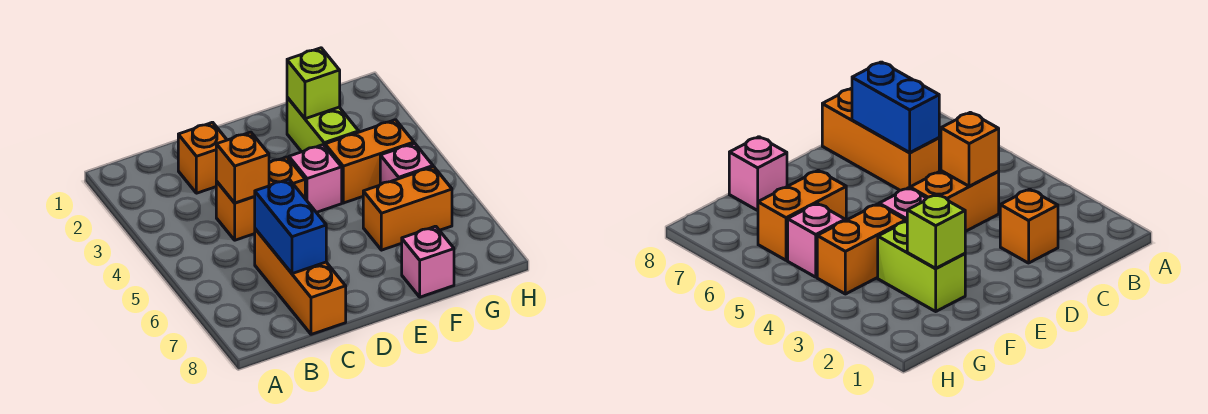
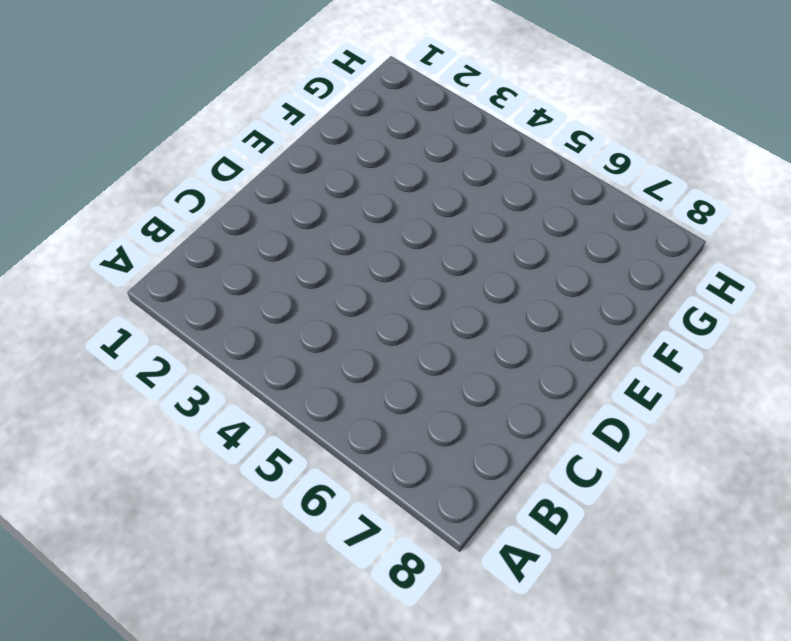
none -> orange brick C2 level 1
none -> orange brick C4:D4 level 1
none -> orange brick C6:C8 level 1

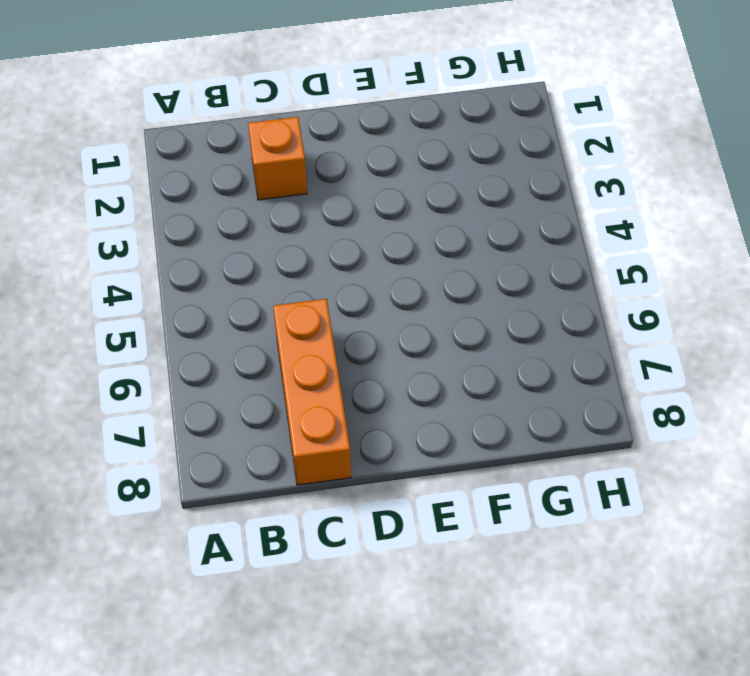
none -> orange brick C4:D4 level 1
none -> pink brick E4 level 1
none -> lime brick F2:F3 level 1

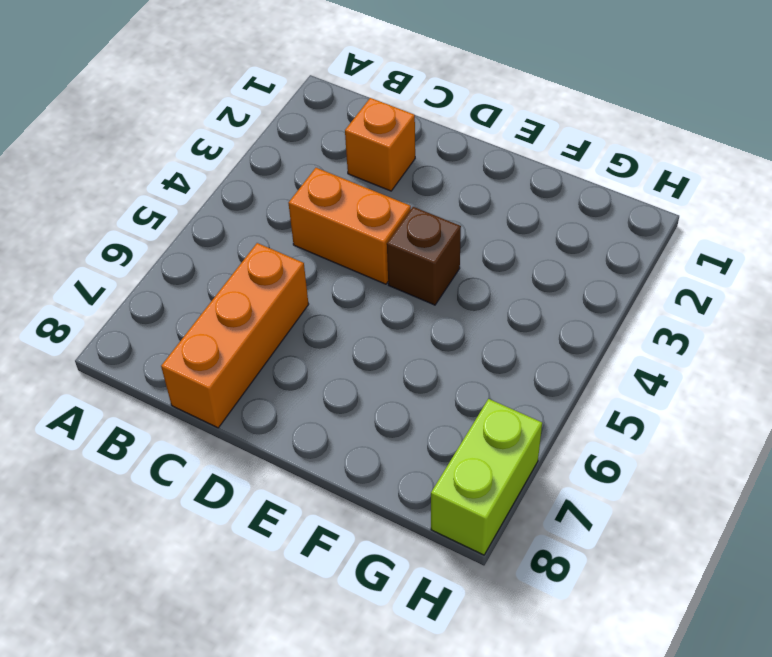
brown brick E4 level 1 -> pink brick E4 level 1
lime brick H7:H8 level 1 -> lime brick F2:F3 level 1
none -> orange brick F4:G4 level 1
none -> orange brick F6:G6 level 1
none -> pink brick F8 level 1

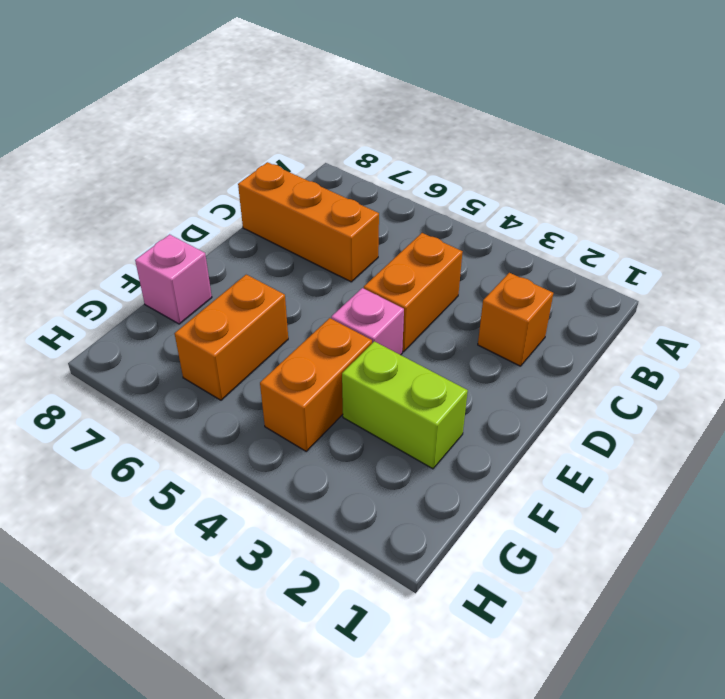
none -> pink brick G5 level 1
none -> orange brick C4 level 2
none -> blue brick C6:C7 level 2

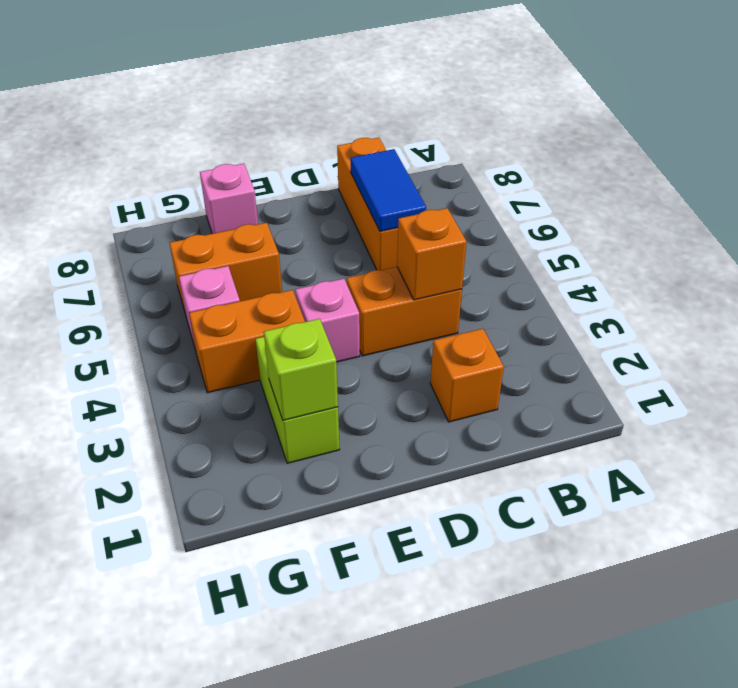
blue tile C6:C7 level 2 -> blue brick C6:C7 level 2

